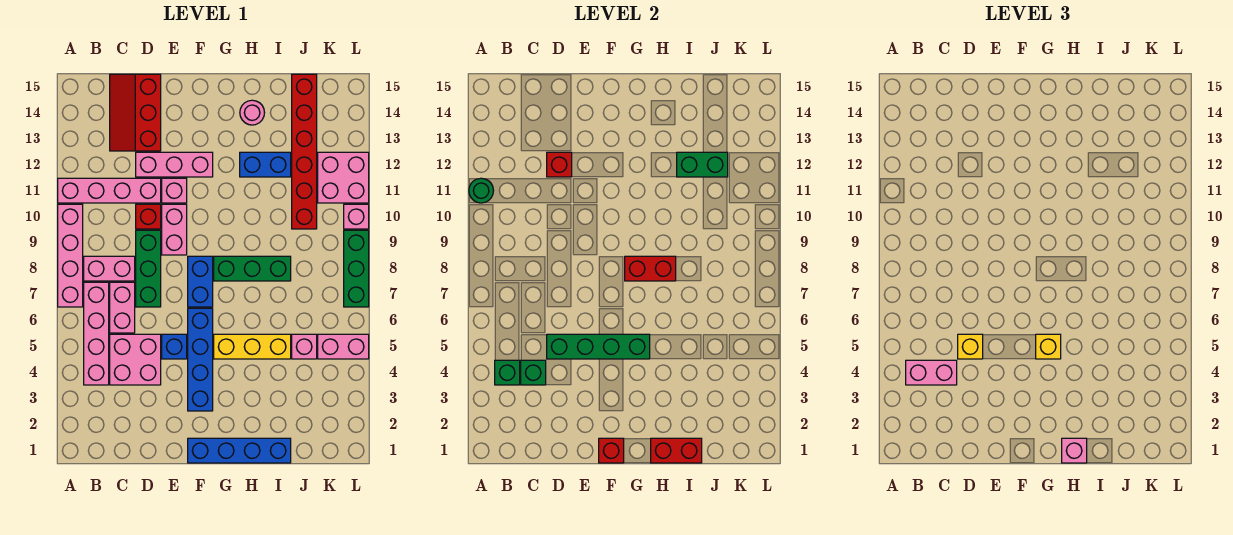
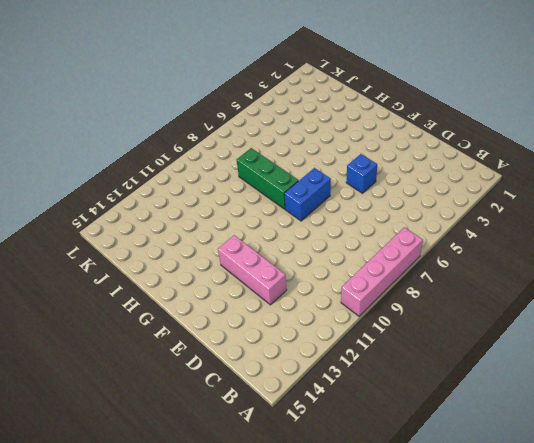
none -> pink brick A11:D11 level 1
none -> pink brick B4:B7 level 1
none -> pink brick B8:C8 level 1
none -> pink brick C4:D5 level 1

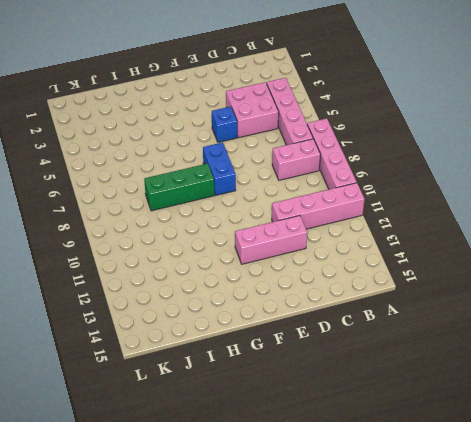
none -> pink brick C6:C7 level 1
none -> red slope C13:D15 level 1 top D
none -> green brick D7:D9 level 1
none -> red brick D10 level 1

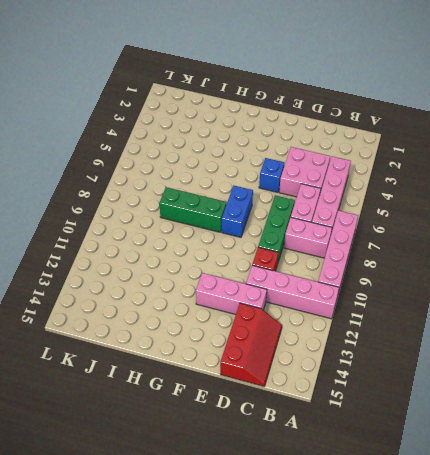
none -> pink brick E9:E10 level 1
none -> pink brick E11 level 1
none -> blue brick F1:I1 level 1
none -> blue brick F3:F6 level 1

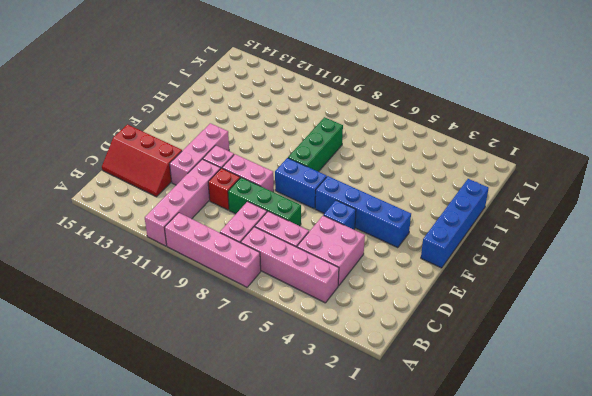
none -> yellow brick G5:I5 level 1
none -> blue brick H12:I12 level 1
none -> pink round brick H14 level 1
none -> pink brick J5 level 1

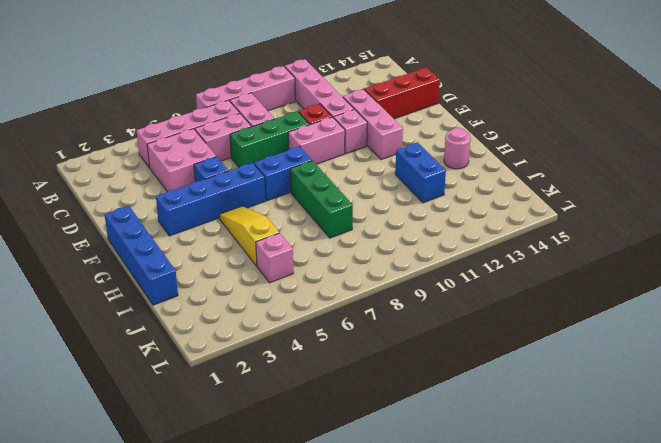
yellow slope G5:I5 level 1 top I -> yellow brick G5:I5 level 1
none -> red brick J10:J15 level 1
none -> pink brick K5:L5 level 1
none -> pink brick K11:L12 level 1
none -> green brick L7:L9 level 1

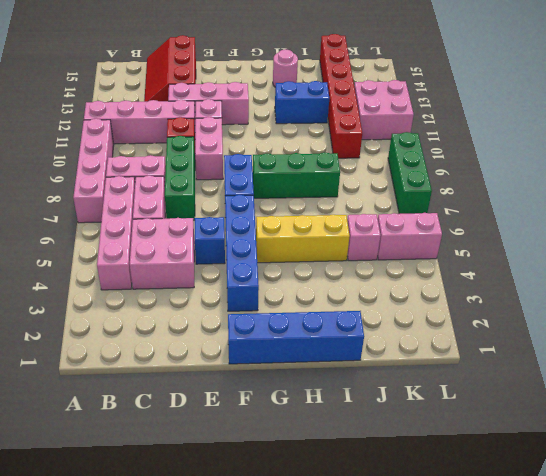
none -> pink brick L10 level 1
none -> green round brick A11 level 2
none -> green brick B4 level 2
none -> green brick C4 level 2

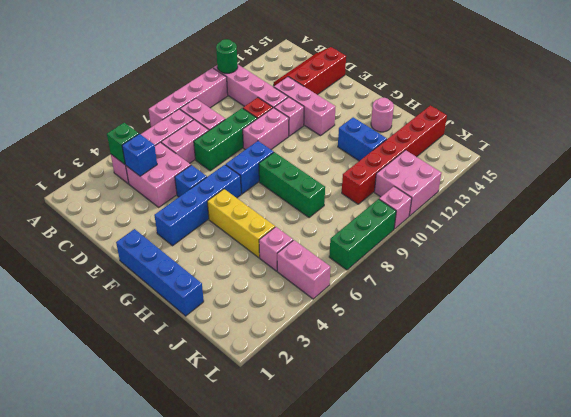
blue brick C4 level 2 -> green brick C4 level 2
none -> green brick D5:G5 level 2
none -> red brick D12 level 2
none -> red brick F1 level 2
none -> red brick G8:H8 level 2

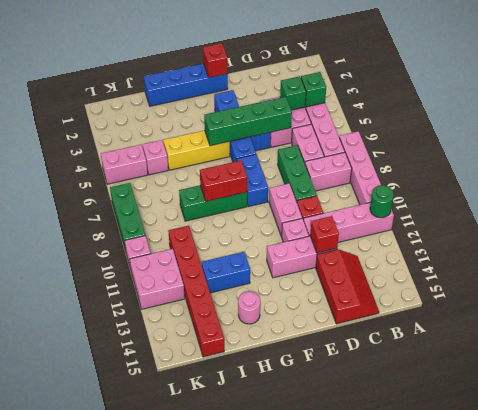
none -> red brick H1:I1 level 2
none -> green brick I12:J12 level 2
none -> pink brick B4:C4 level 3
none -> yellow brick D5 level 3

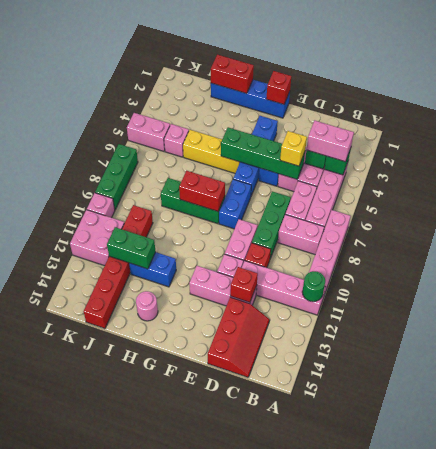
none -> yellow brick G5 level 3
none -> pink brick H1 level 3

